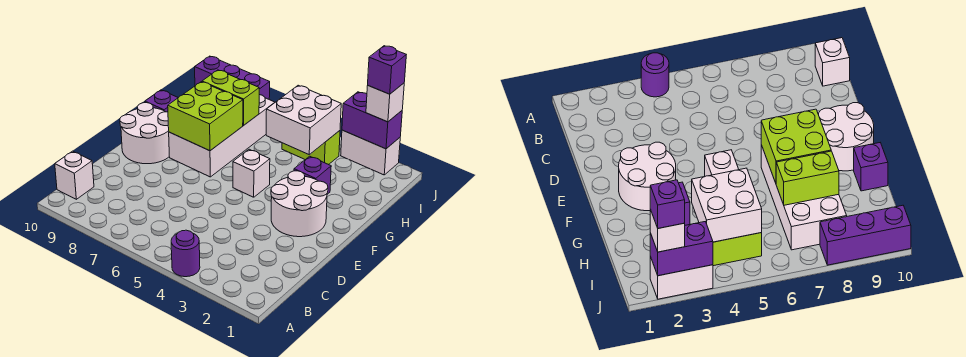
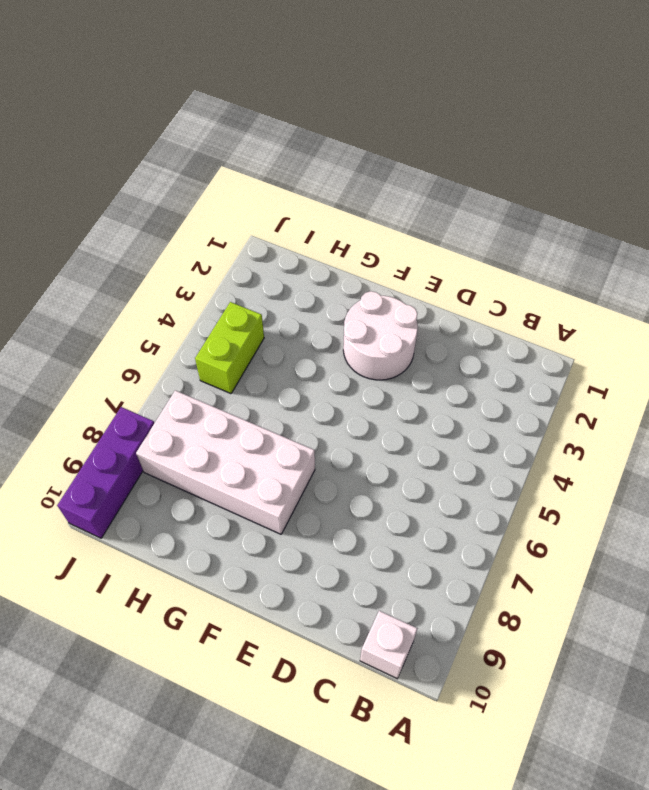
none -> purple round brick A4 level 1
none -> white round brick E9:F10 level 1
none -> white brick F5 level 1

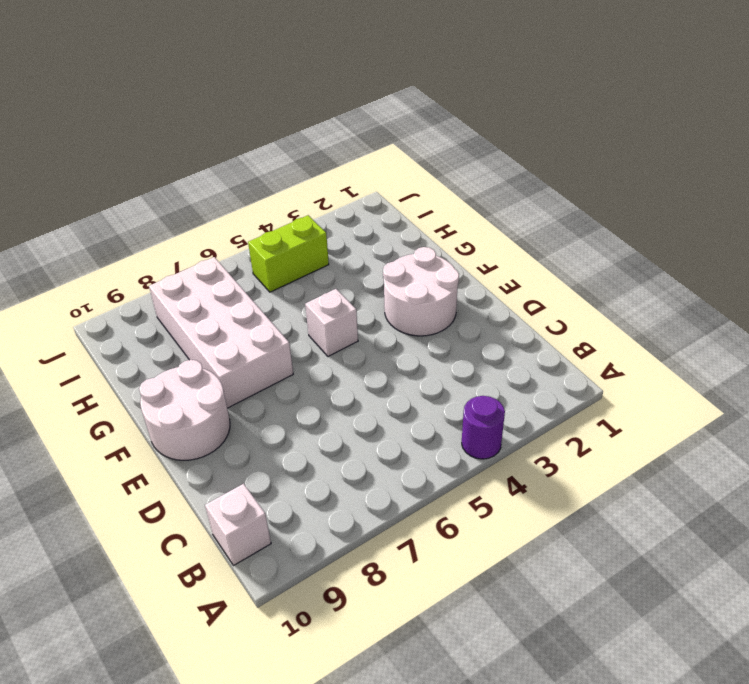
none -> purple brick G3 level 1
none -> purple brick G10 level 1
none -> white brick J2:J3 level 1

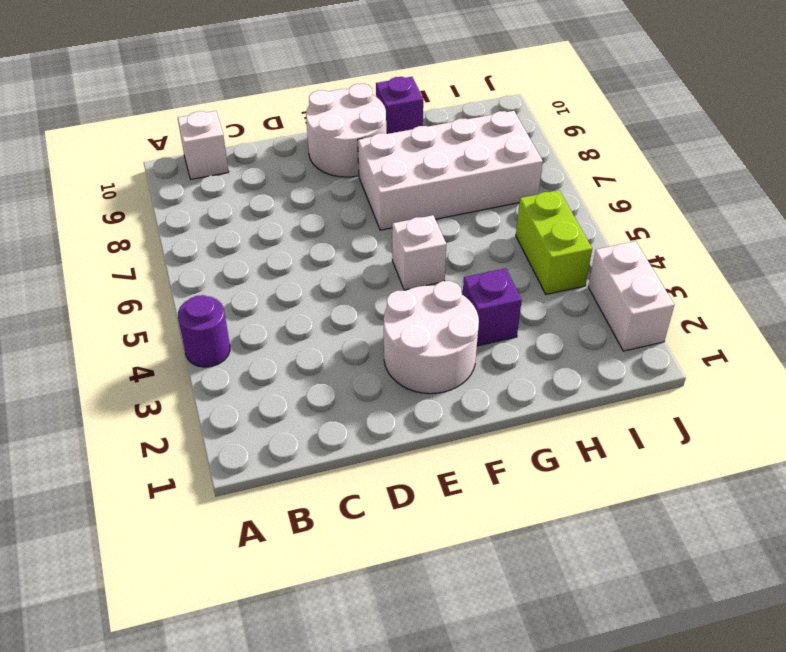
none -> purple brick J8:J10 level 1
none -> lime brick F7:G8 level 2
none -> white brick H4:I5 level 2

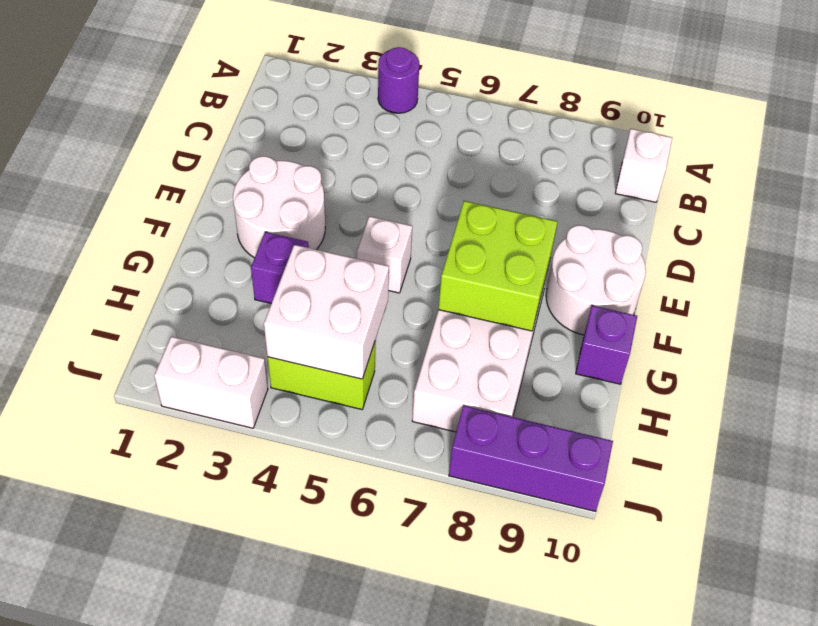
none -> lime brick H7:H8 level 2
none -> purple brick J2:J3 level 2
none -> white brick J2 level 3

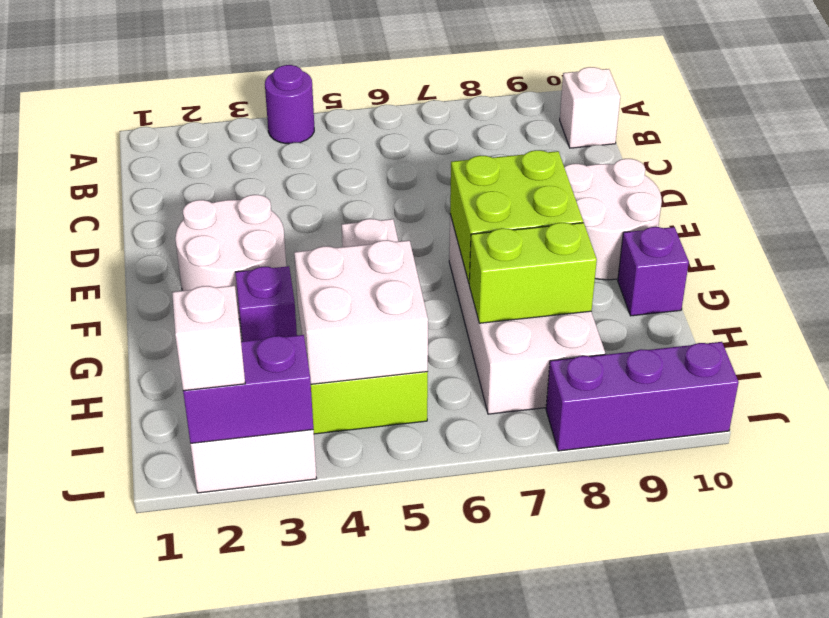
none -> purple brick J2 level 4

